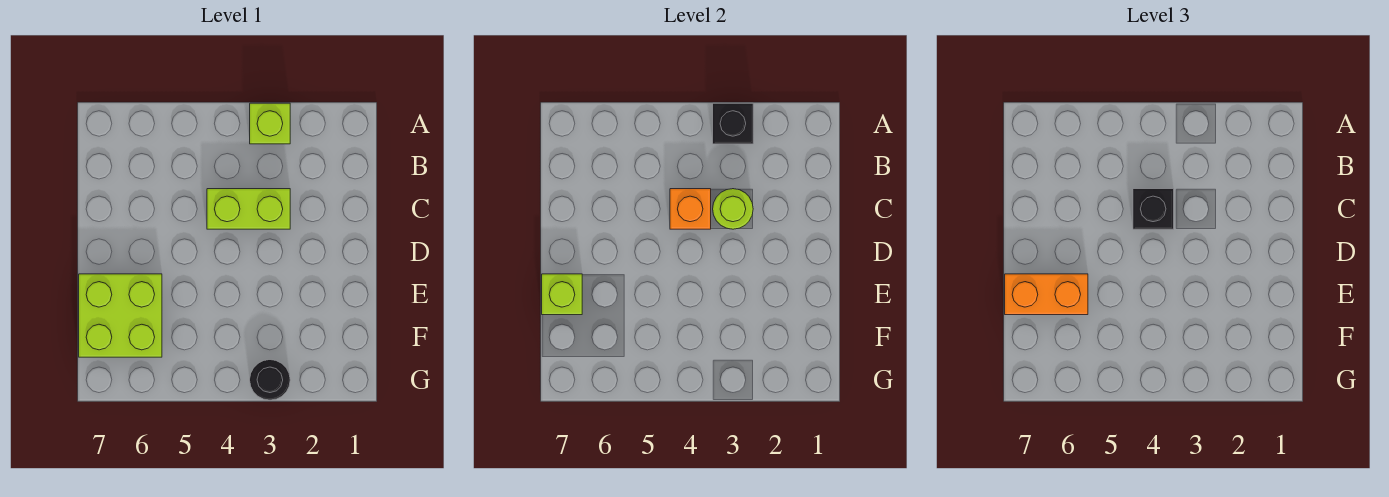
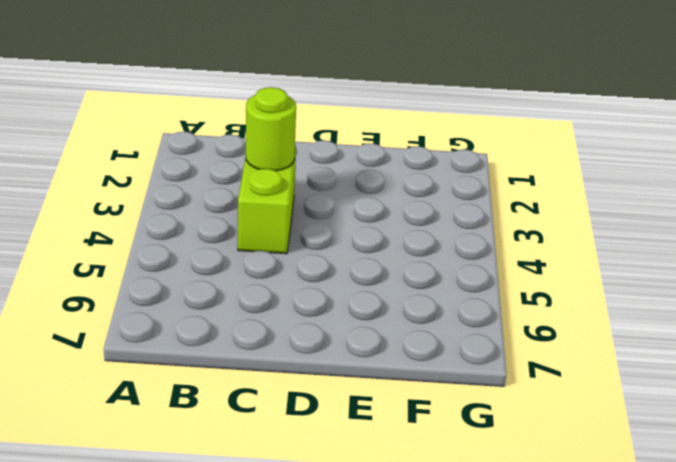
none -> lime brick A3 level 1
none -> lime brick E6:F7 level 1

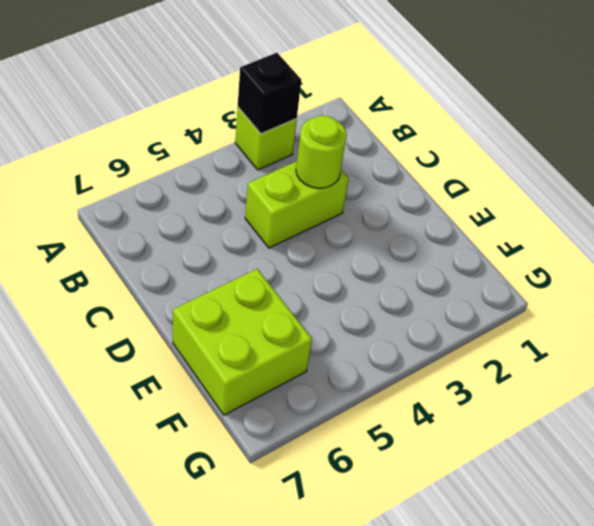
none -> black round brick G3 level 1
none -> orange brick C4 level 2

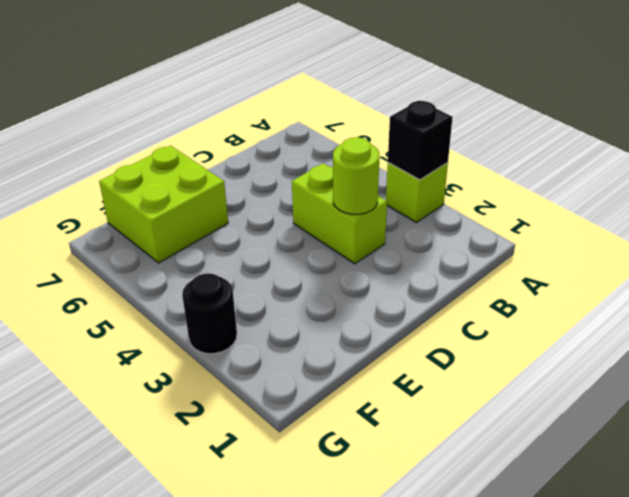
none -> orange brick C4 level 2
none -> lime brick E7 level 2

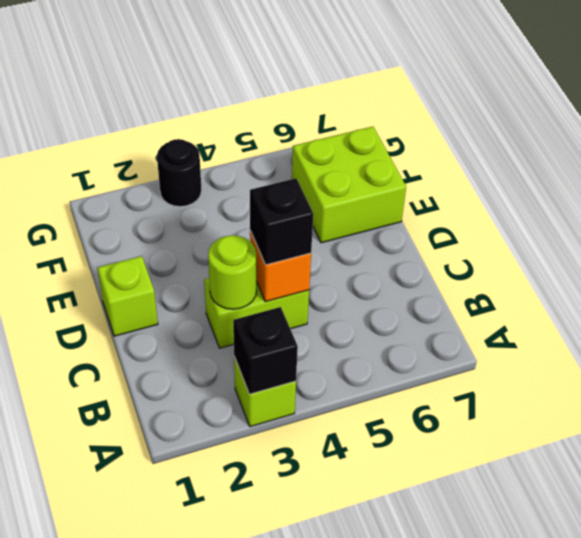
lime brick D1 level 1 -> lime brick E7 level 2
none -> orange brick E6:E7 level 3

